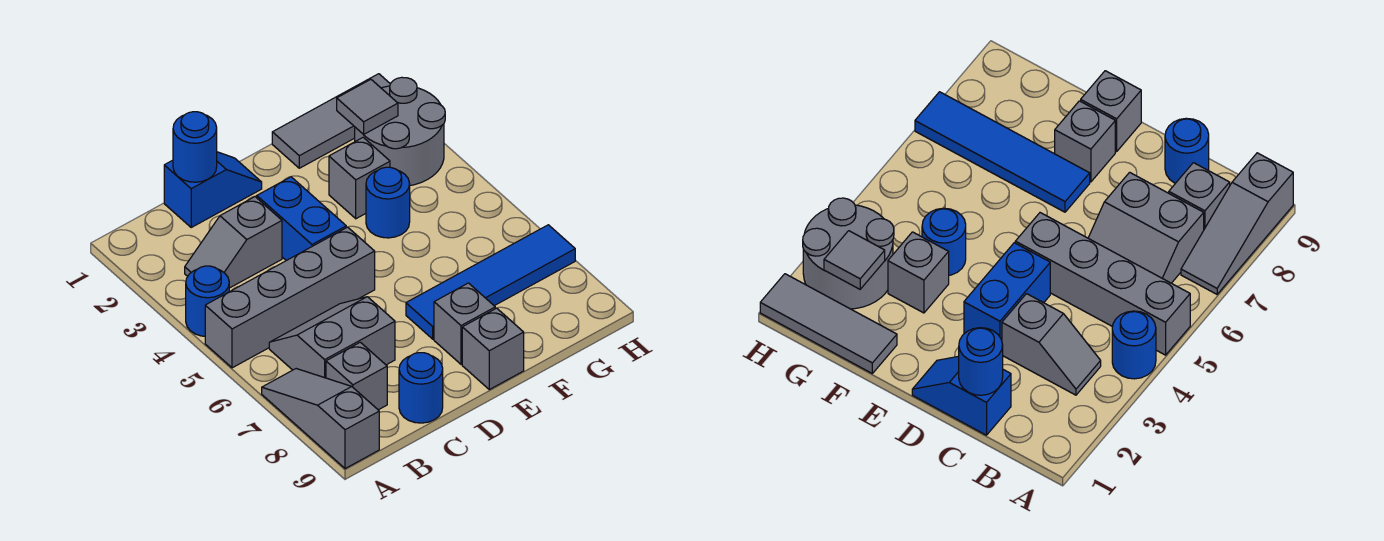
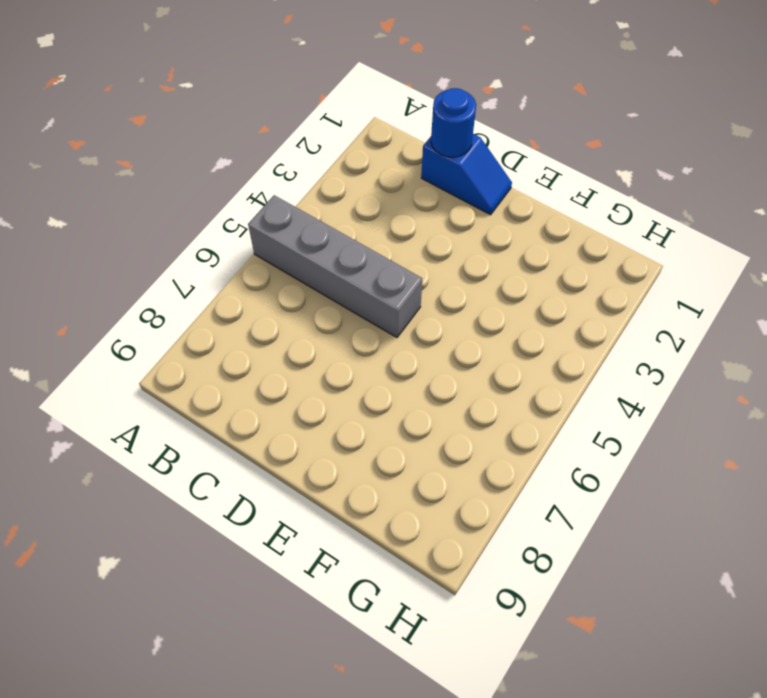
none -> blue round brick A4 level 1
none -> grey slope A7:A9 level 1 top 9
none -> grey slope B3:C3 level 1 top C

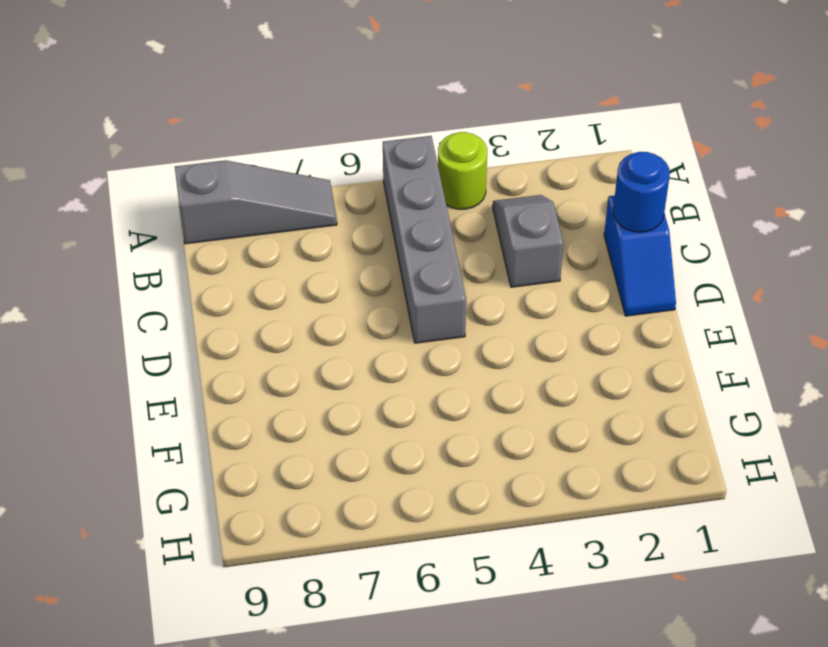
lime round brick A4 level 1 -> blue round brick A4 level 1
none -> grey slope B6:C7 level 1 top 7
none -> grey brick B8 level 1
none -> blue round brick C9 level 1

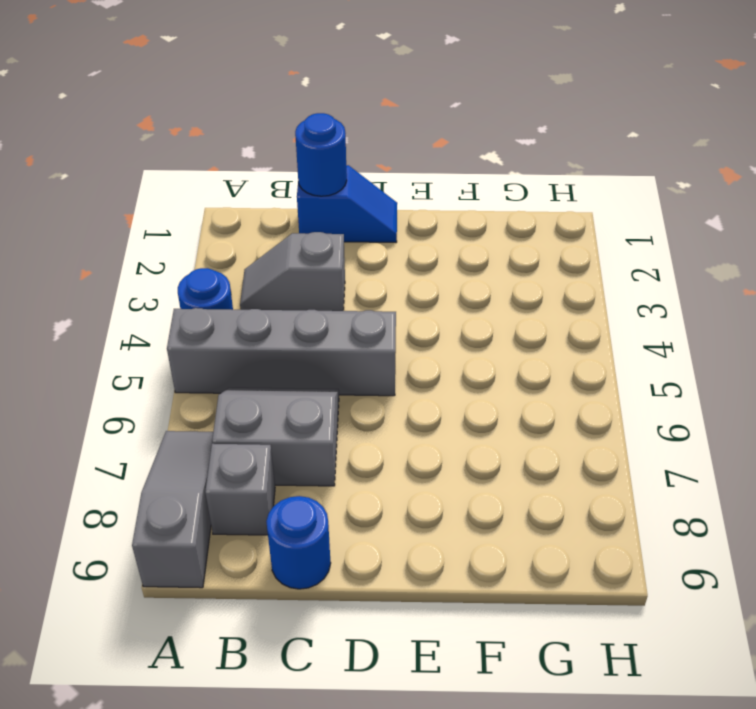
none -> blue brick D3:D4 level 1
none -> blue tile E7:H7 level 1
none -> grey brick E8 level 1

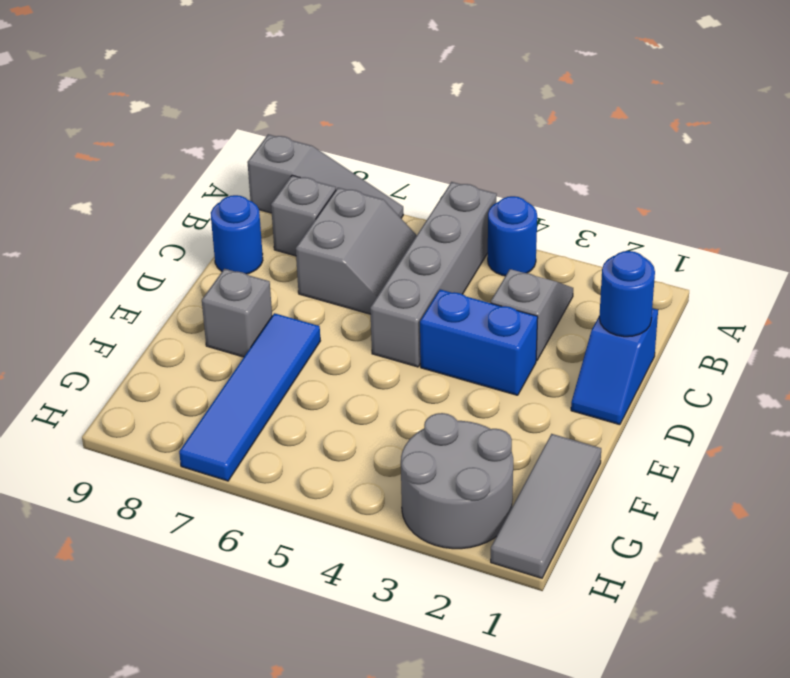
none -> grey brick E9 level 1
none -> grey brick F3 level 1
none -> blue round brick F4 level 1

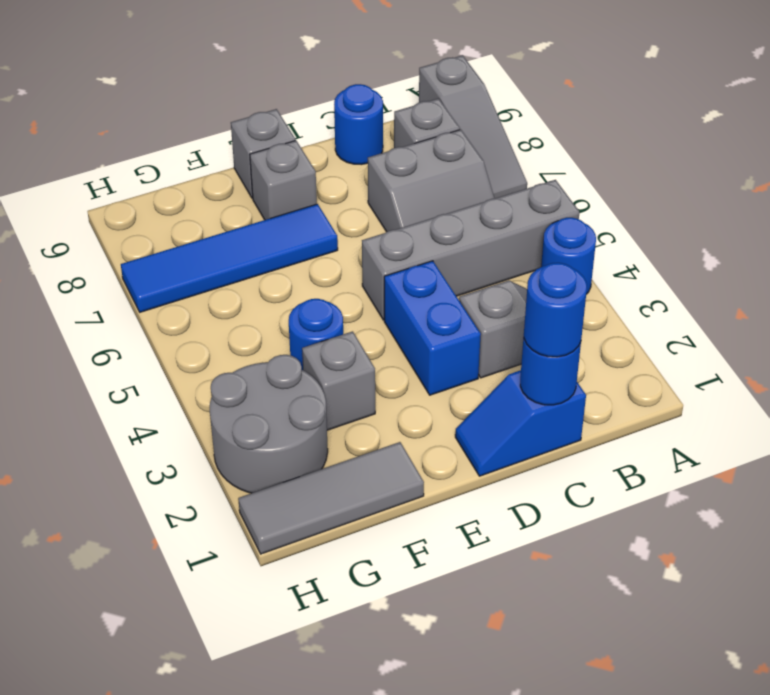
blue round brick C1 level 3 -> none
none -> grey tile G2 level 2

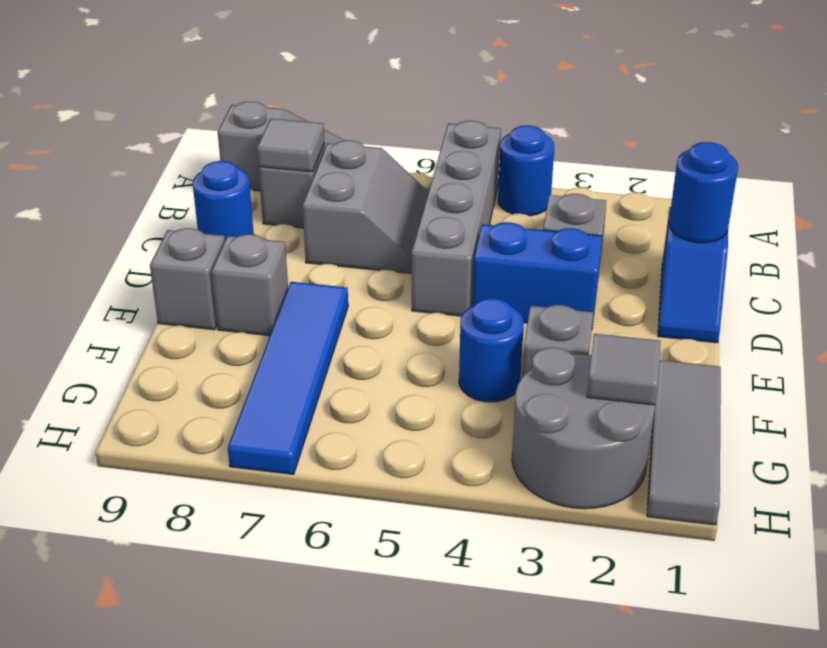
grey tile B8 level 2 -> none

